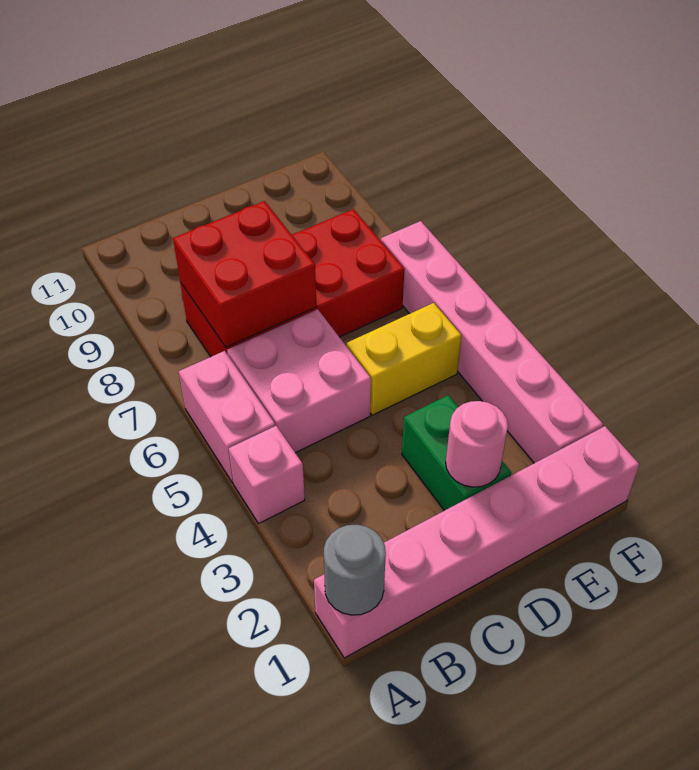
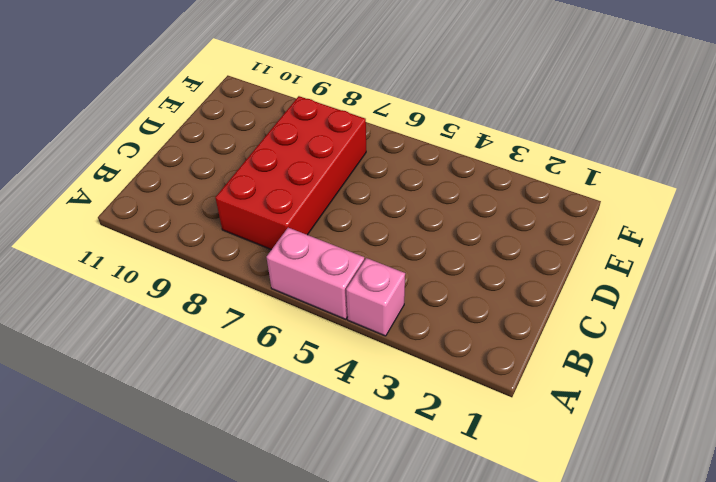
none -> pink brick A1:F1 level 1
none -> pink brick B5:C6 level 1

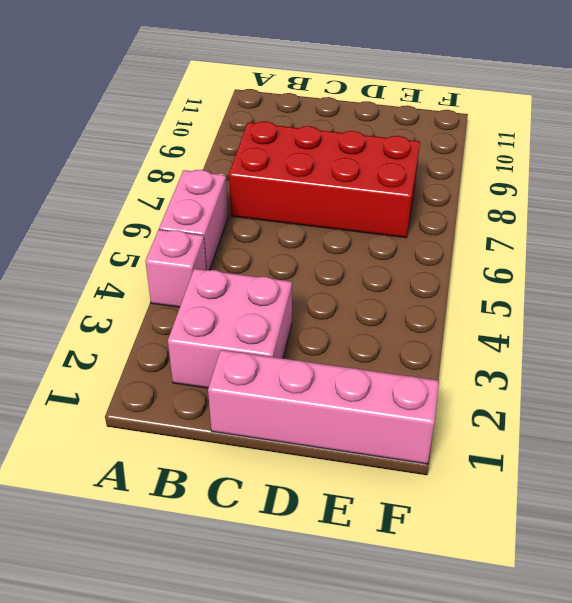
pink brick B2:C3 level 1 -> pink brick B5:C6 level 1
pink brick C1:F1 level 1 -> pink brick A1:F1 level 1
none -> green brick D2:D3 level 1
none -> yellow brick D5:E5 level 1

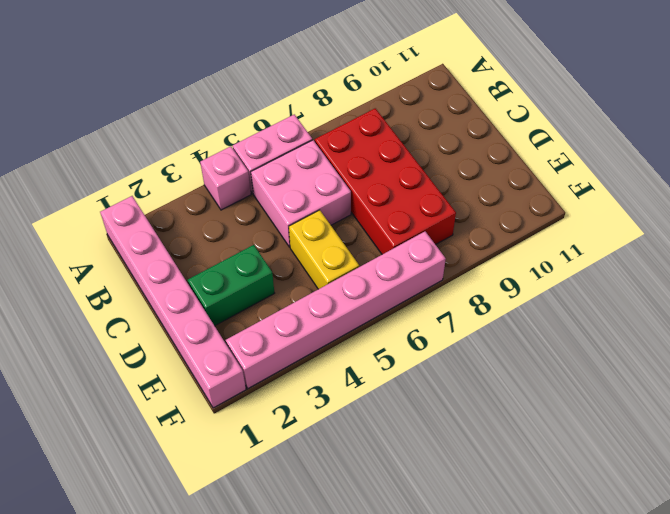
none -> grey round brick A1 level 2
none -> red brick B7:C8 level 2

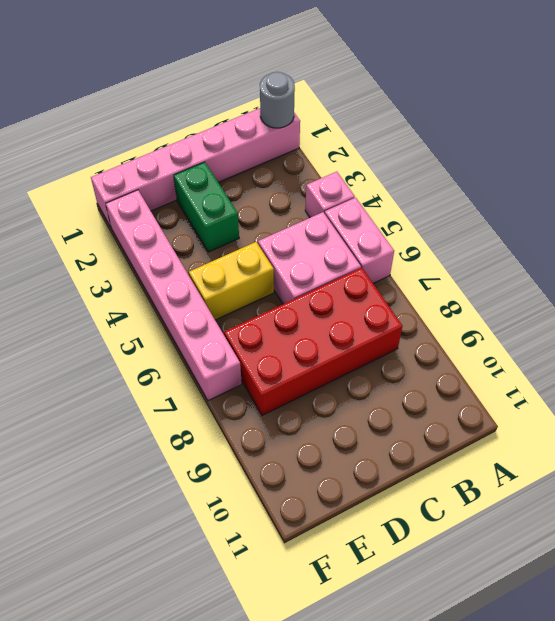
none -> red brick B7:C8 level 2
none -> pink round brick D2 level 2

